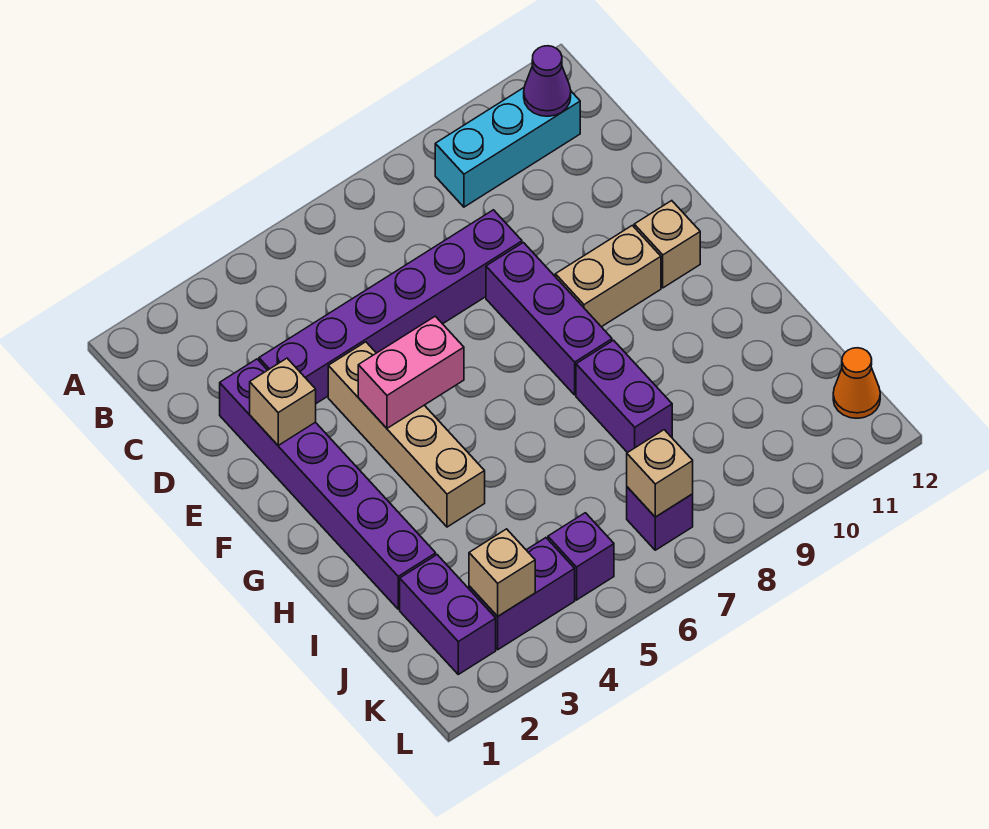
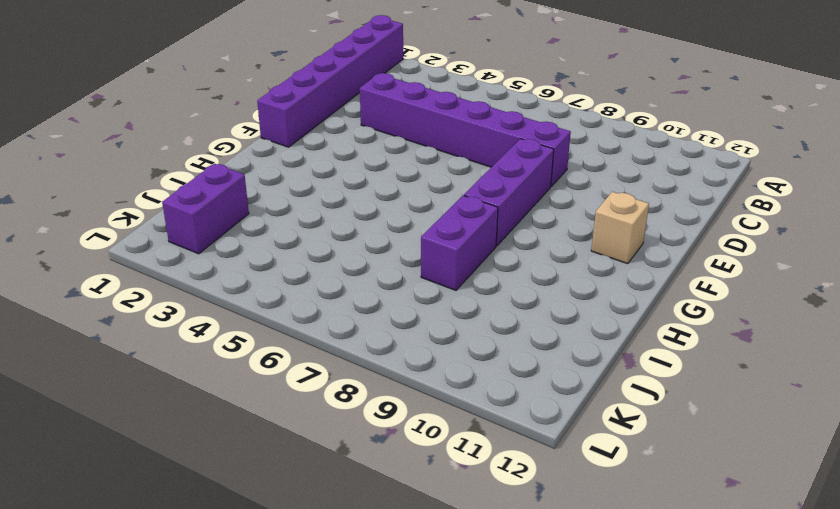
purple brick A1:F1 level 1 -> purple brick D2:I2 level 1
none -> cyan brick B9:B11 level 1
none -> tan brick E4:H4 level 1
none -> tan brick F9:F10 level 1

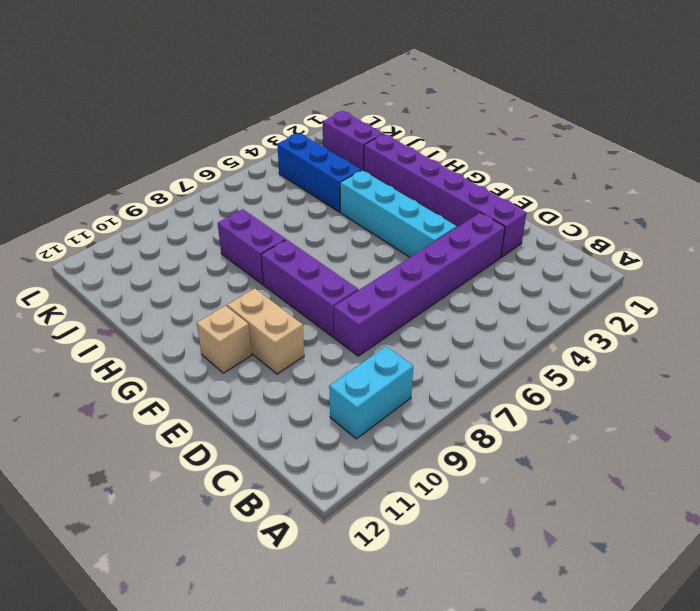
cyan brick B9:B10 level 1 -> cyan brick B9:B11 level 1
cyan brick E4:H4 level 1 -> tan brick E4:H4 level 1
tan brick E10:F10 level 1 -> tan brick F9:F10 level 1
blue brick I4:K4 level 1 -> purple brick K3:K4 level 1
none -> purple brick K5 level 1
none -> purple brick K7 level 1
none -> orange cone K12 level 1

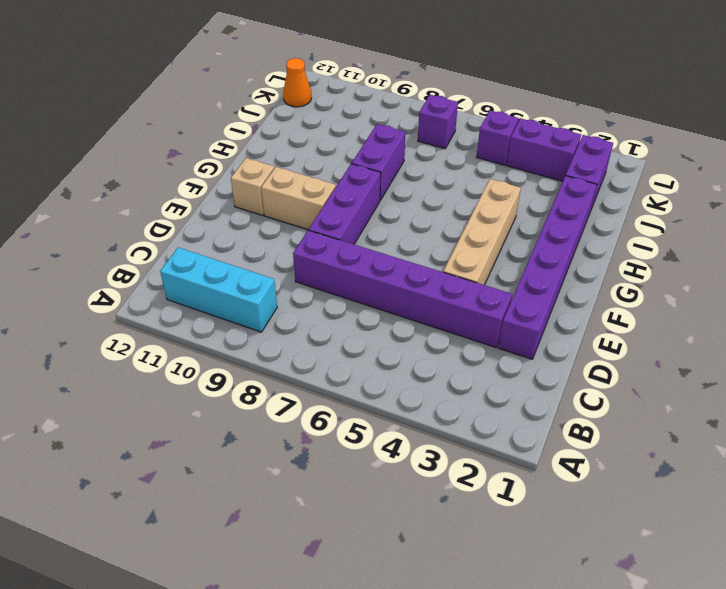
none -> purple cone B11 level 2
none -> tan brick E2 level 2
none -> pink brick F4:F5 level 2

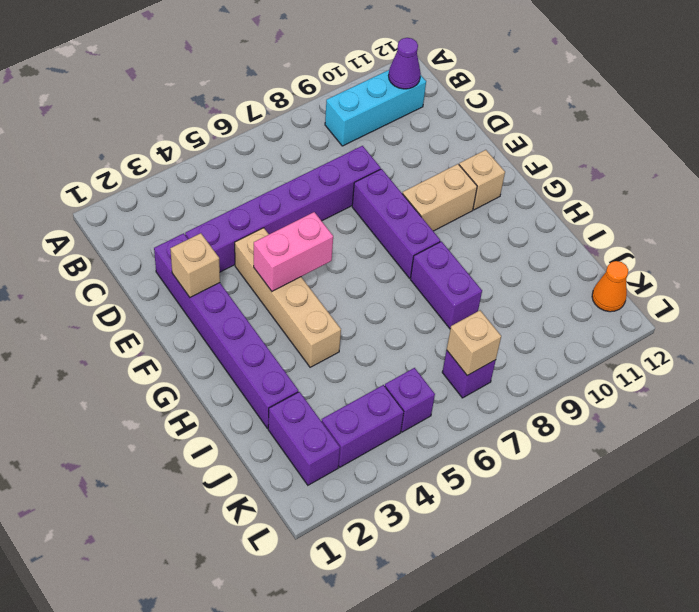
none -> tan brick K3 level 2

